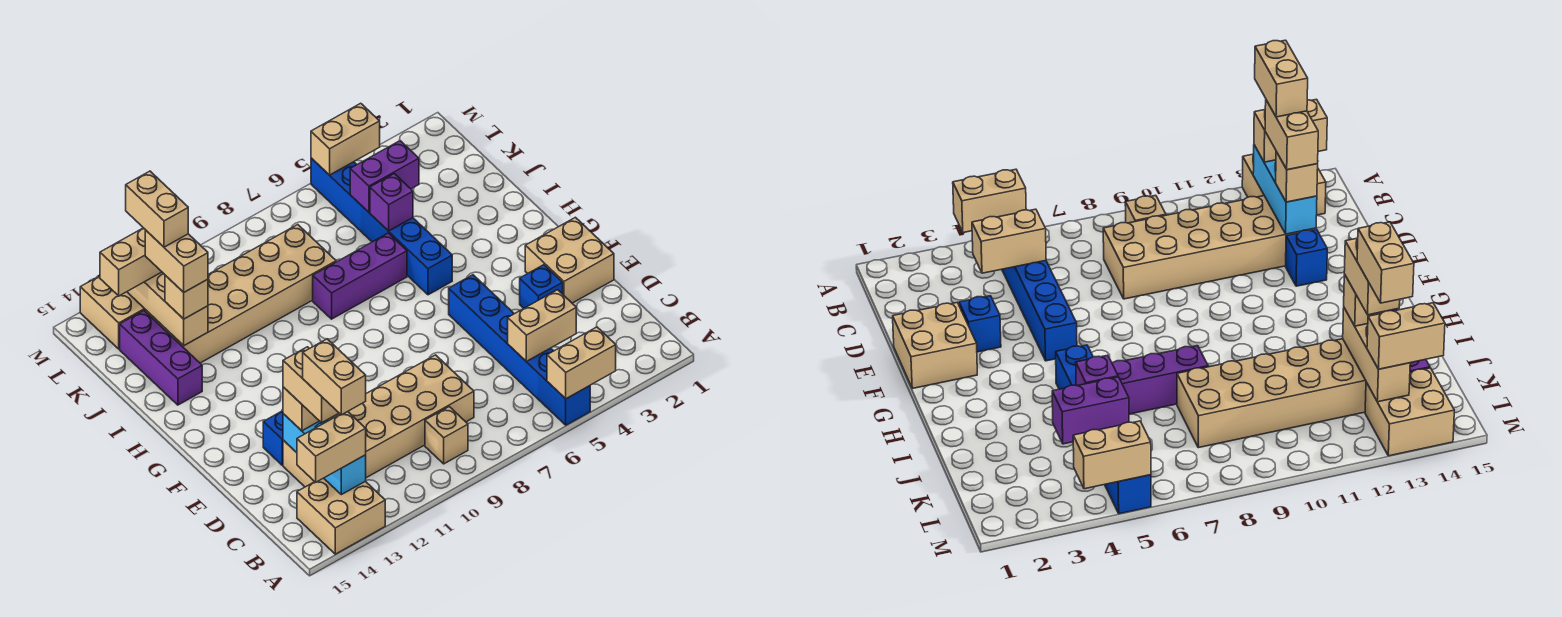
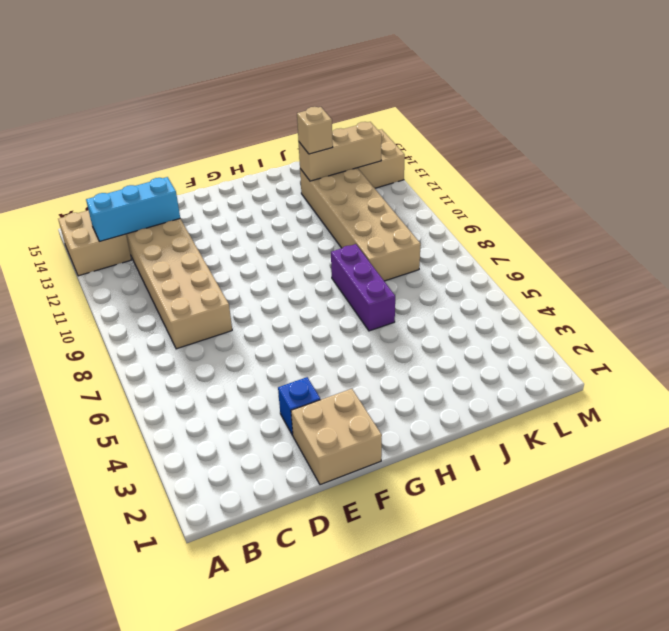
none -> blue brick A5:F5 level 1
none -> tan brick B9 level 1
none -> blue brick E13 level 1

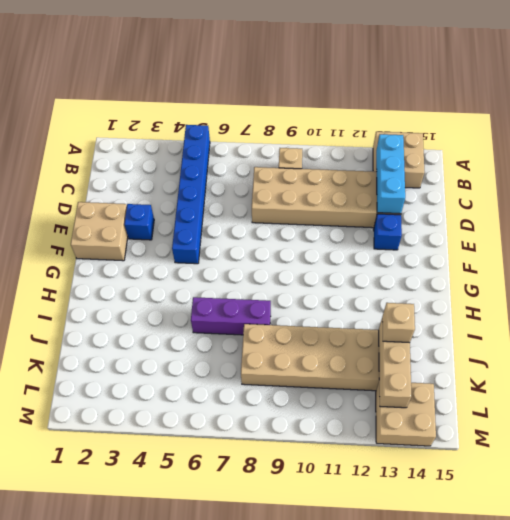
none -> blue brick H5:M5 level 1
none -> purple brick I14:K14 level 1
none -> tan brick A4:A5 level 2

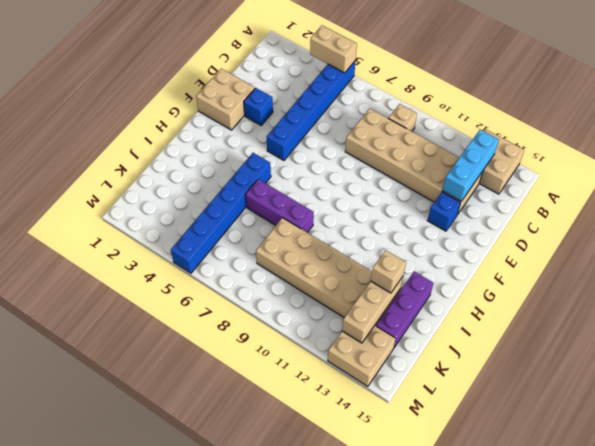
none -> tan brick C4:C5 level 2
none -> purple brick J5 level 2
none -> purple brick K4:K5 level 2

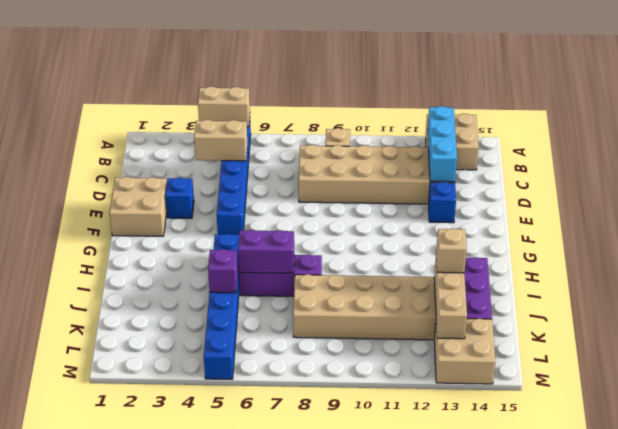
purple brick I6:I7 level 2 -> purple brick K4:K5 level 2
none -> tan brick M4:M5 level 2
none -> tan brick B13:B14 level 3
none -> tan brick D13 level 3

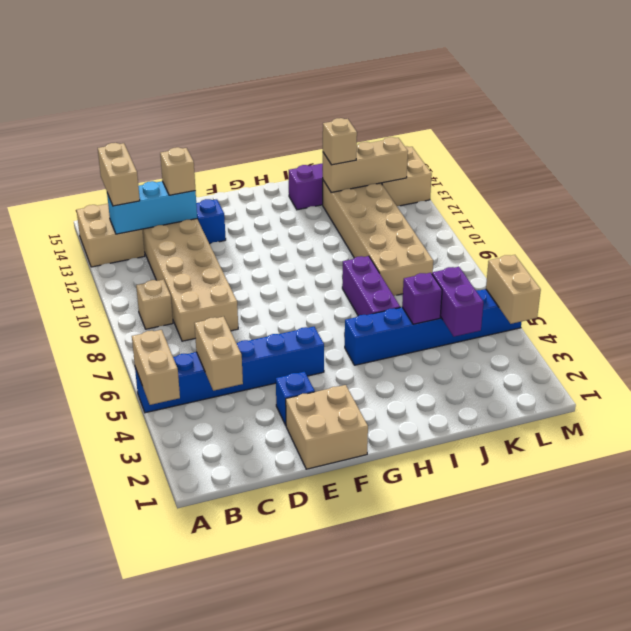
none -> tan brick L13:L14 level 3
none -> tan brick C13:D13 level 4
none -> tan brick J13:K13 level 4

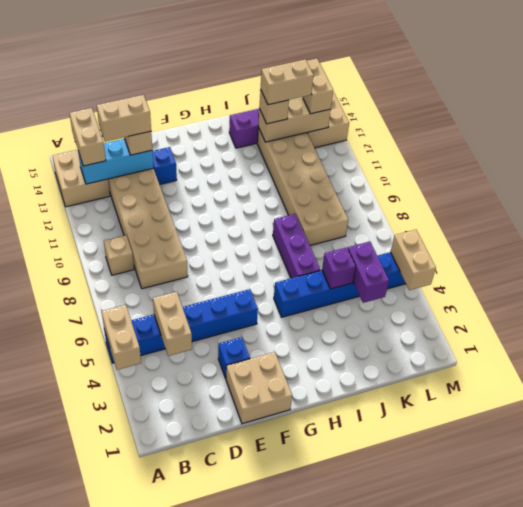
none -> tan brick B13:C13 level 5
none -> tan brick K13:L13 level 5

